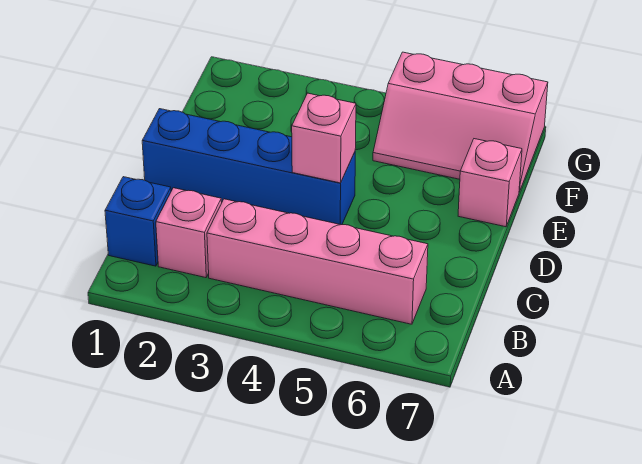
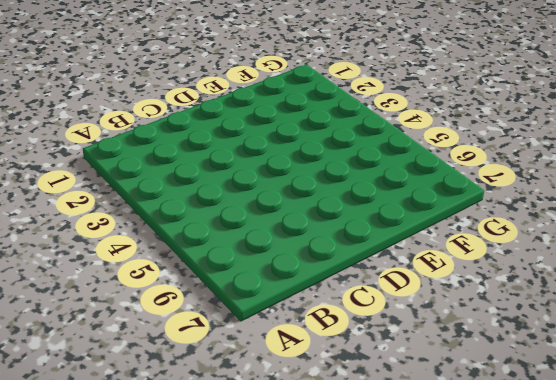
none -> blue brick B1 level 1
none -> pink brick B2 level 1

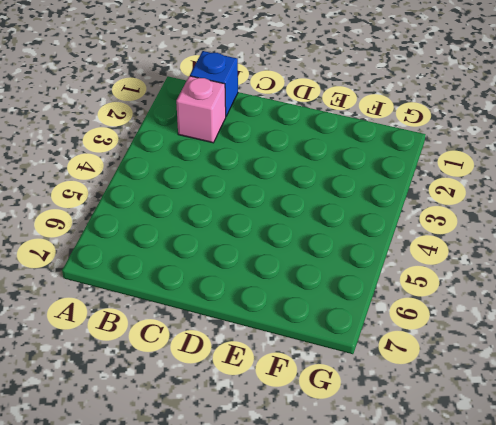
none -> pink brick B3:B6 level 1
none -> blue brick D1:D4 level 1

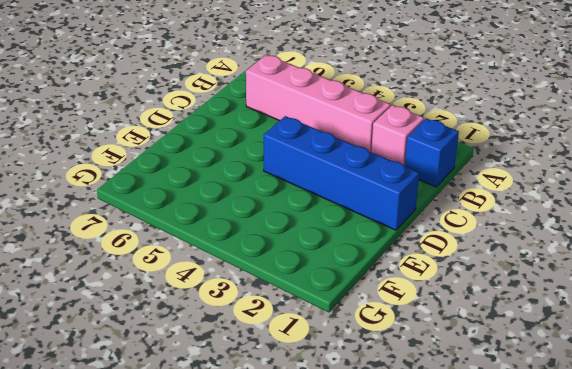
none -> pink brick E7 level 1
none -> pink slope F5:G7 level 1 top G

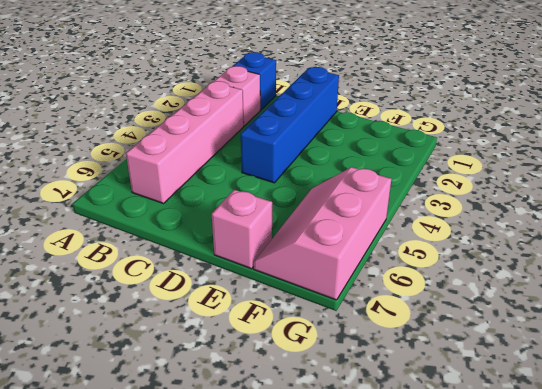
none -> pink brick D4 level 2

